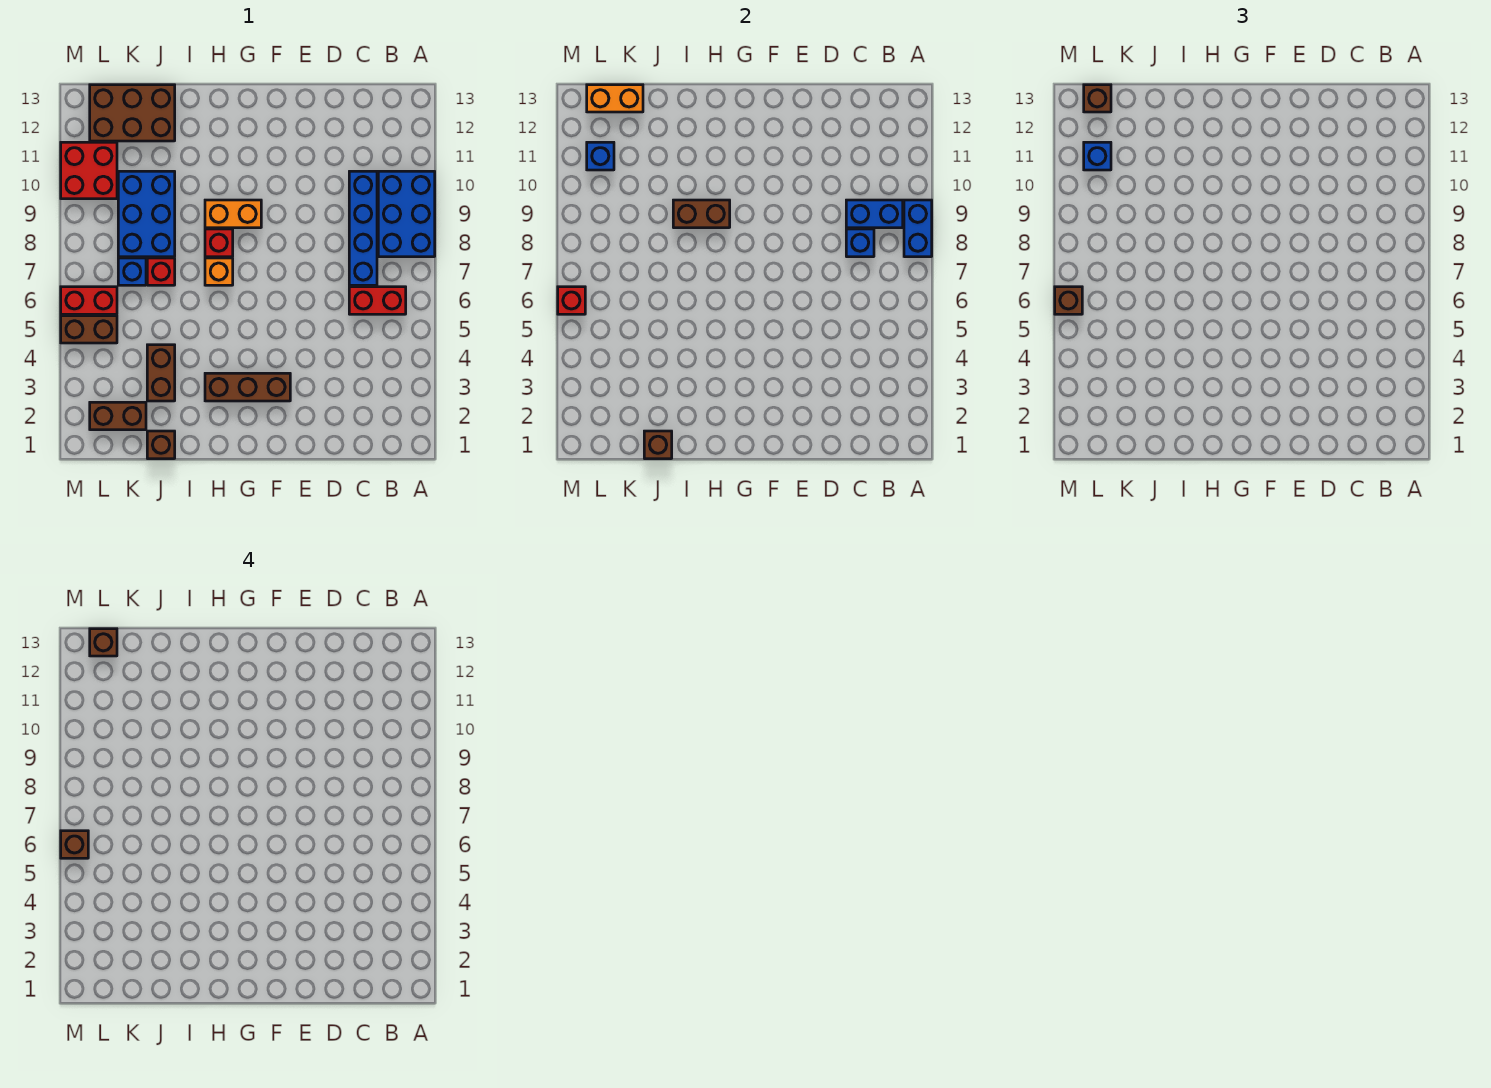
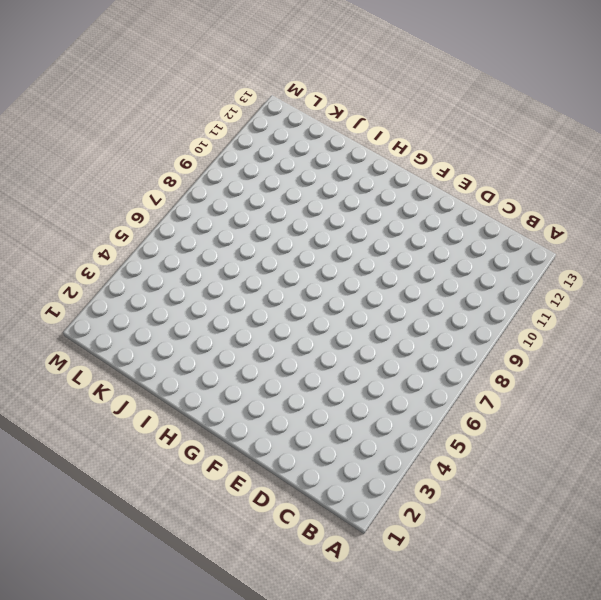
none -> blue brick A8:B10 level 1
none -> red brick B6:C6 level 1
none -> blue brick C7:C10 level 1
none -> brown brick F3:H3 level 1

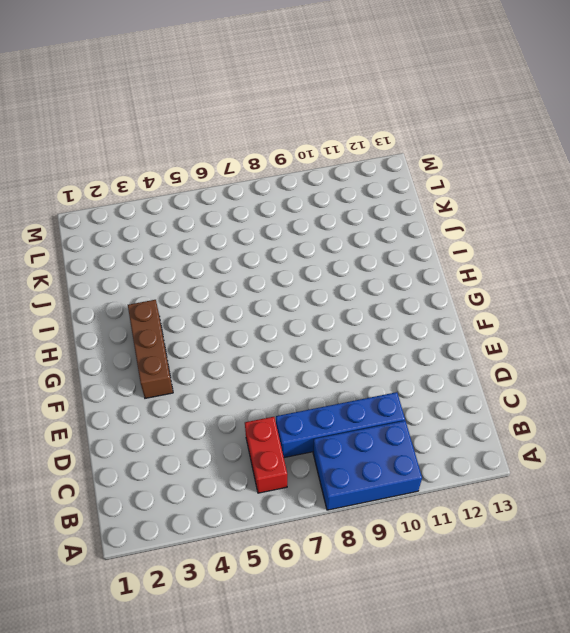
none -> orange brick G9:H9 level 1
none -> orange brick H7 level 1
none -> red brick H8 level 1
none -> brown brick J1 level 1

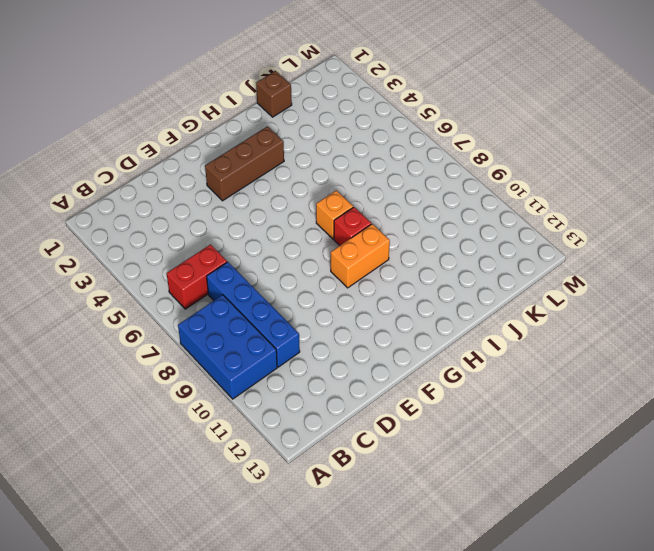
none -> brown brick J3:J4 level 1
none -> red brick J7 level 1
none -> blue brick J8:K10 level 1
none -> brown brick J12:L13 level 1

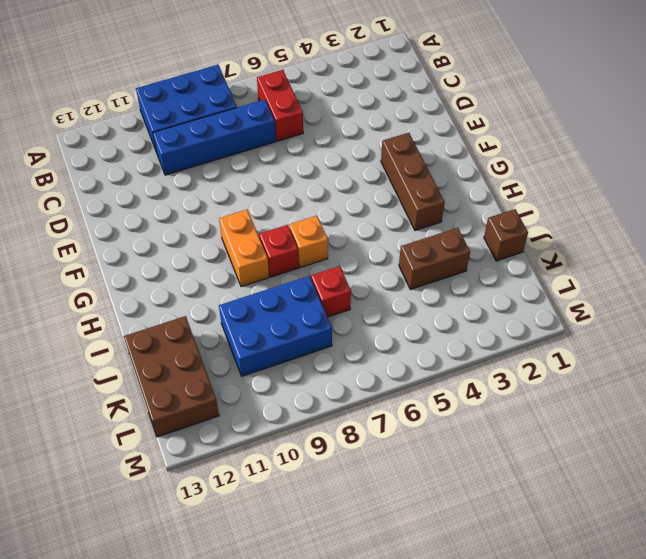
none -> brown brick K2:L2 level 1
none -> blue brick K7 level 1
none -> brown brick L5:M5 level 1
none -> red brick L6:M6 level 1

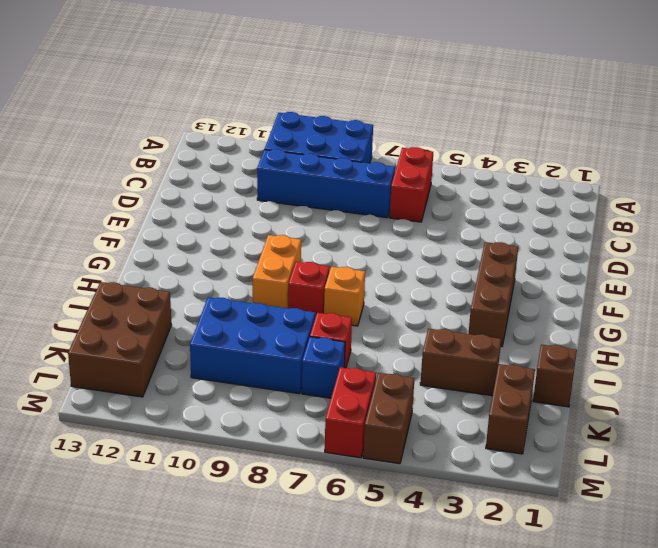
none -> red brick L10:M11 level 1
none -> blue brick A8:A9 level 2
none -> blue brick B9:C9 level 2
none -> blue brick C8 level 2

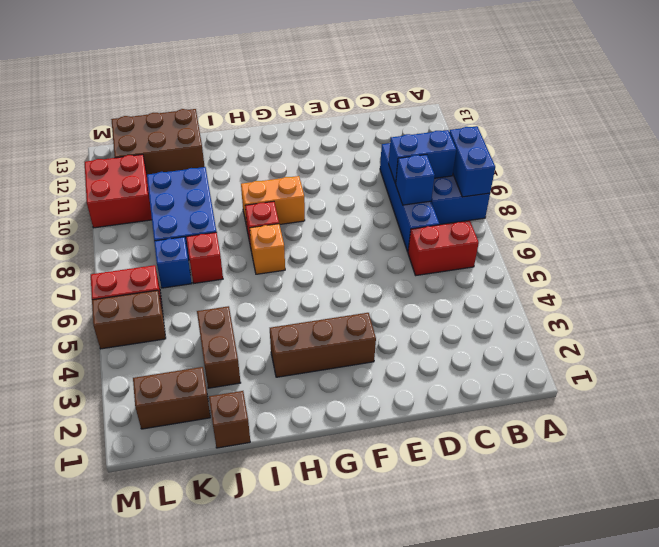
none -> brown brick H9:I9 level 2
none -> brown brick J1 level 2
none -> orange brick K13:L13 level 2
none -> blue brick L11 level 2

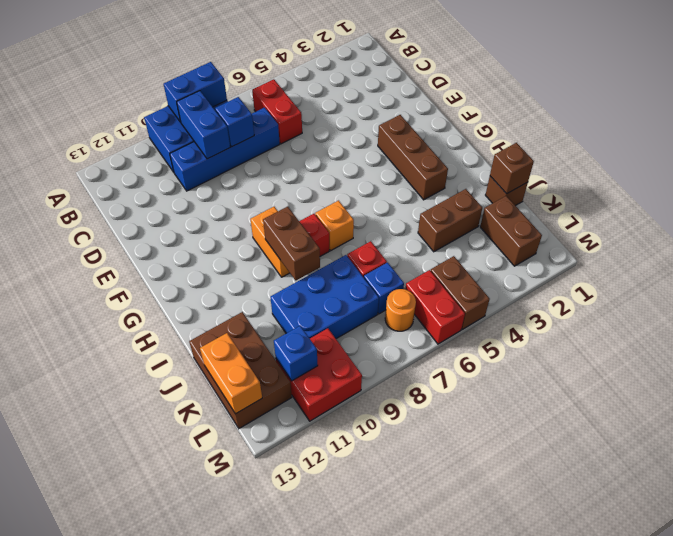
orange round brick L7 level 1 -> none
none -> red brick M6 level 2
none -> blue brick L11 level 3
none -> brown brick L13 level 3
none -> brown brick M6 level 3

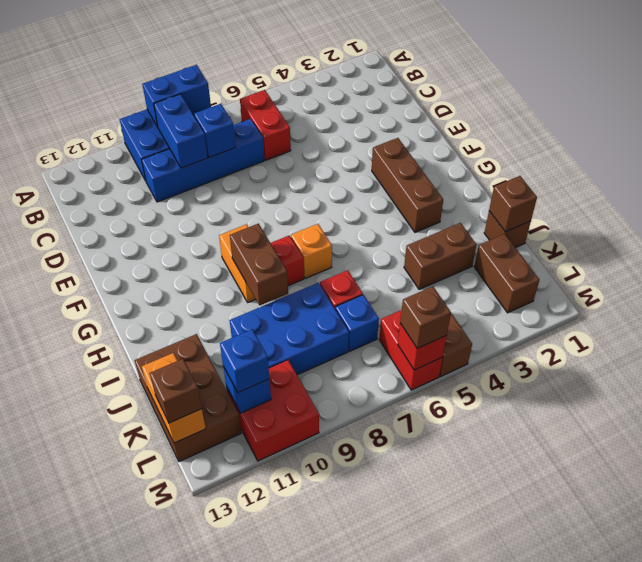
none -> brown brick L13 level 4
none -> brown brick M6 level 4

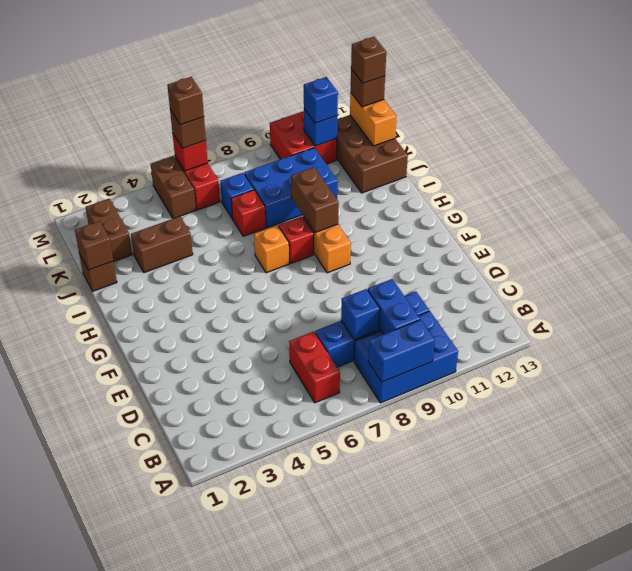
none -> brown brick F3:H3 level 1

